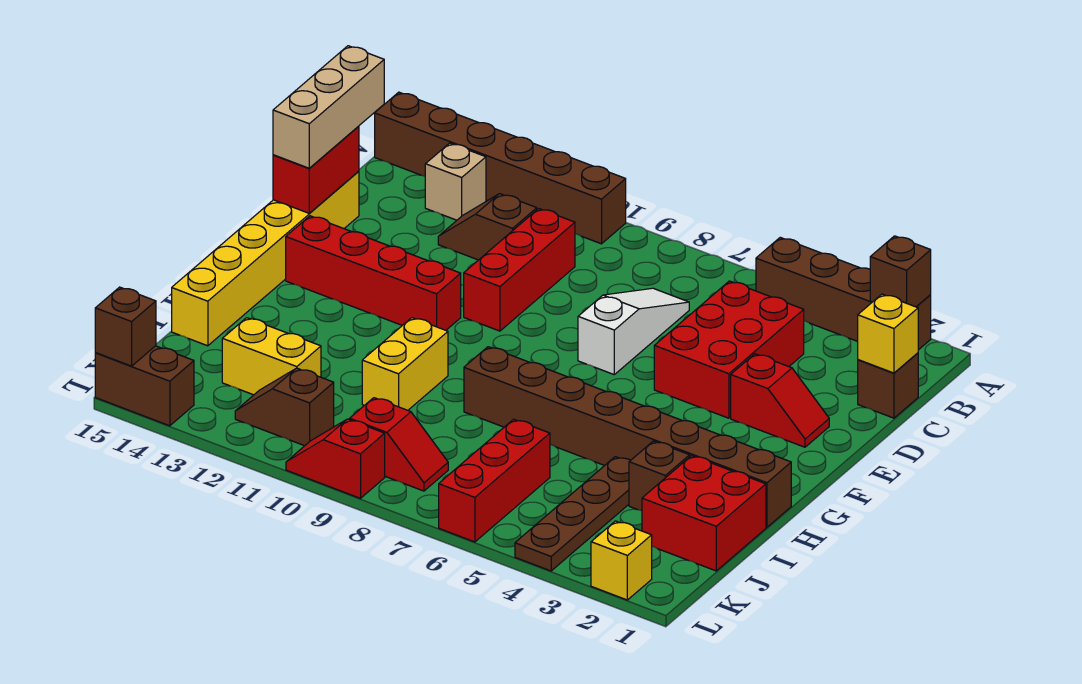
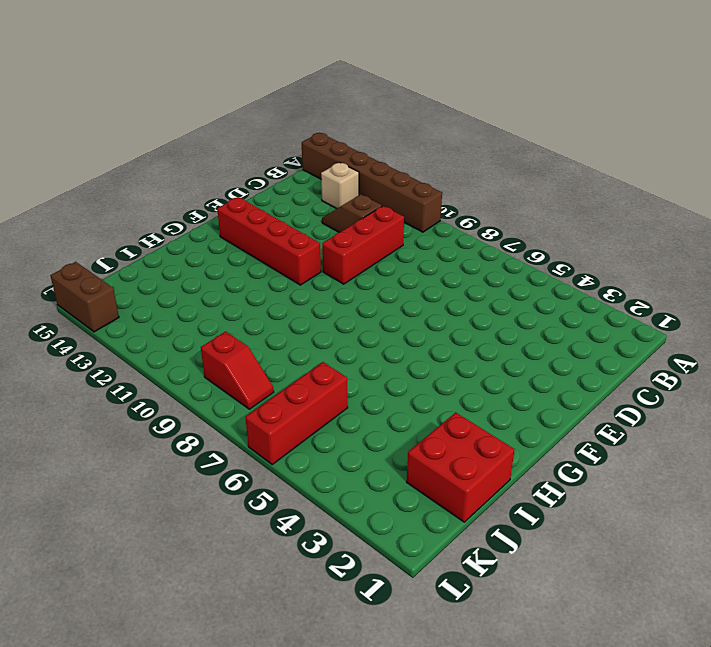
none -> brown brick A2:A5 level 1
none -> brown brick C1 level 1
none -> red brick C4:E5 level 1

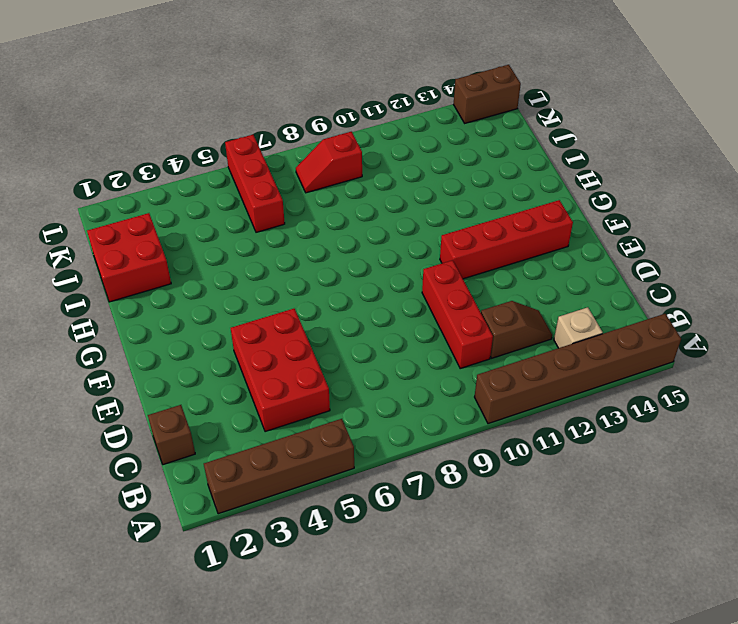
none -> white slope C7:E7 level 1 top E
none -> yellow brick D15:I15 level 1
none -> red slope E2:E3 level 1 top 3

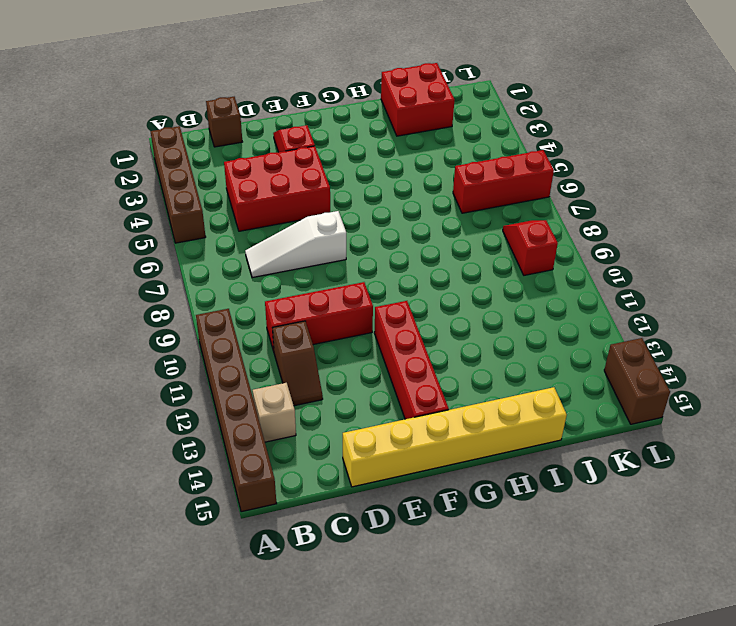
none -> brown brick H1:H8 level 1
none -> yellow brick H10:I10 level 1
none -> brown brick I3 level 1

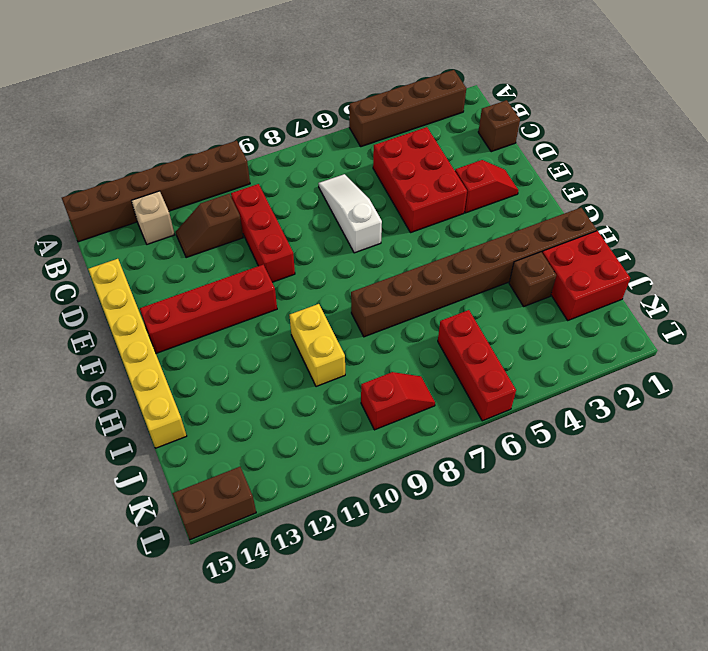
none -> brown plate I4:L4 level 1
none -> yellow brick J12:J13 level 1
none -> brown slope K11:K12 level 1 top 11

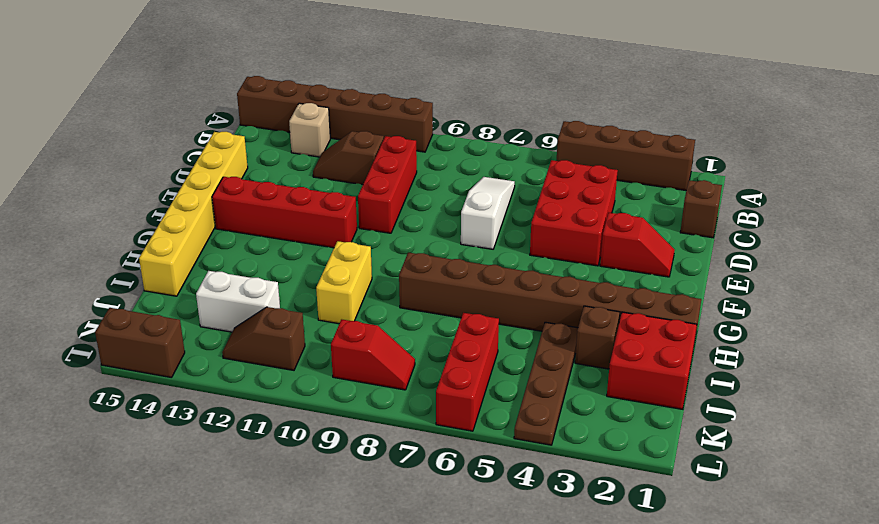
white brick J12:J13 level 1 -> yellow brick J12:J13 level 1
none -> yellow brick L2 level 1
none -> red slope L9:L10 level 1 top 9
none -> brown brick A2 level 2

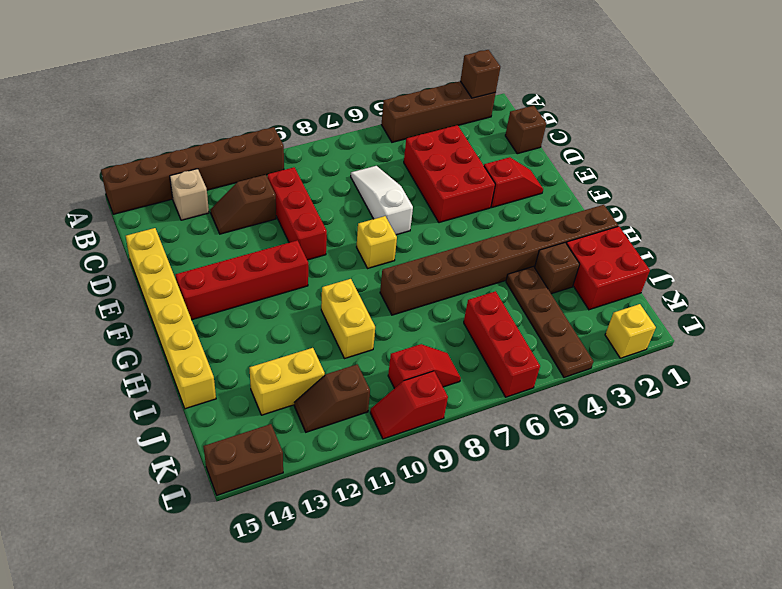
yellow brick F8 level 1 -> yellow brick C1 level 2
none -> red brick D15:E15 level 2
none -> brown brick L15 level 2
none -> tan brick C15:E15 level 3

